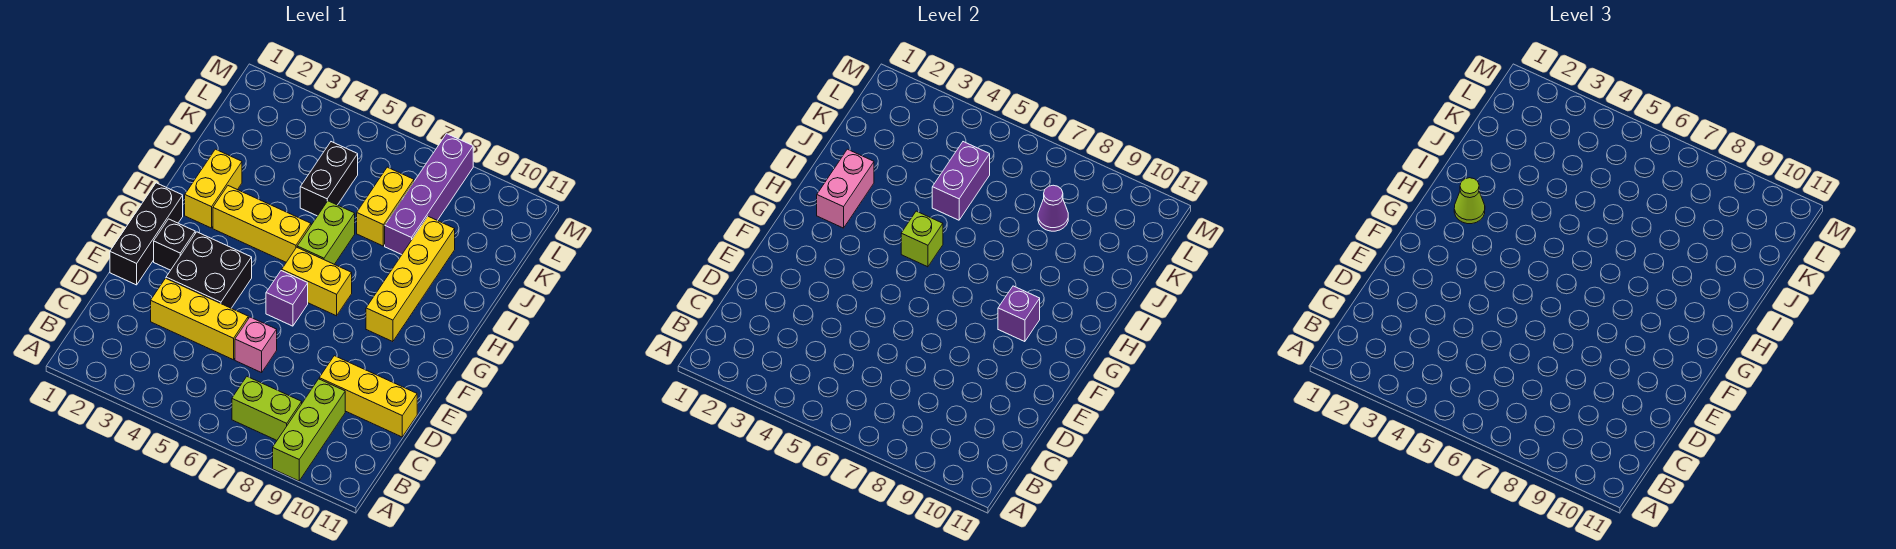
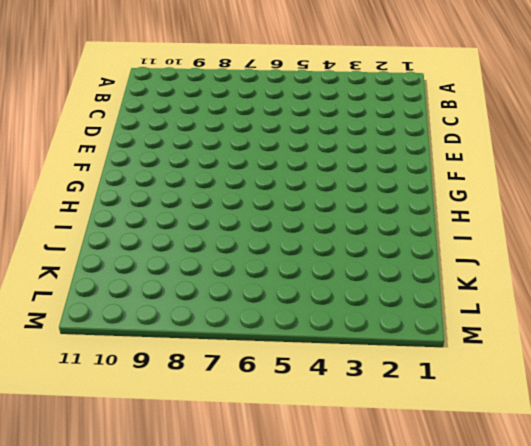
none -> lime brick A9:C9 level 1
none -> lime brick B7:B8 level 1
none -> yellow brick D3:D5 level 1

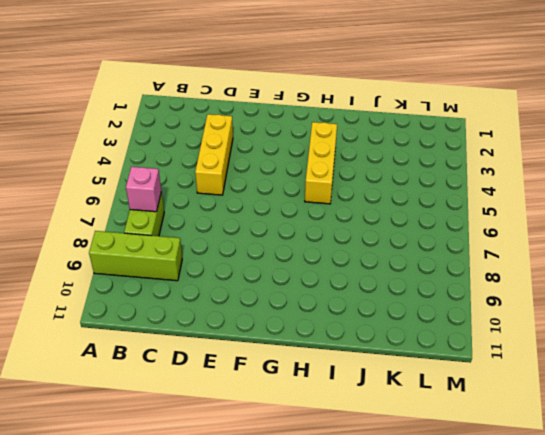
pink brick B7 level 2 -> pink brick D6 level 1
none -> yellow brick D9:D11 level 1
none -> black brick E1:G1 level 1
none -> black brick E3:F4 level 1

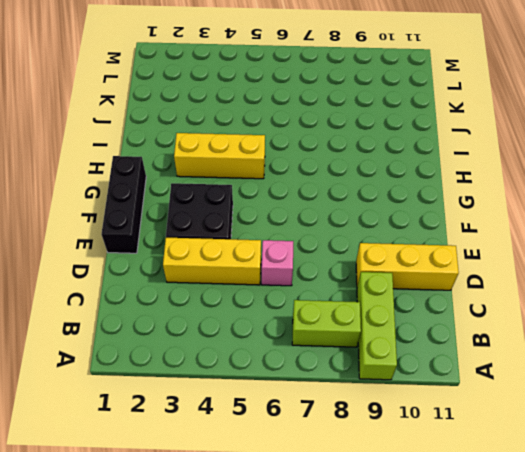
none -> black brick F2 level 1
none -> purple brick F6 level 1
none -> yellow brick G6:G7 level 1

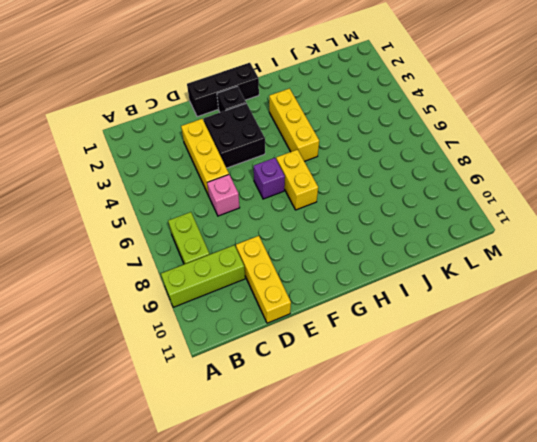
none -> yellow brick G9:J9 level 1
none -> yellow brick H2:I2 level 1
none -> lime brick H6:I6 level 1

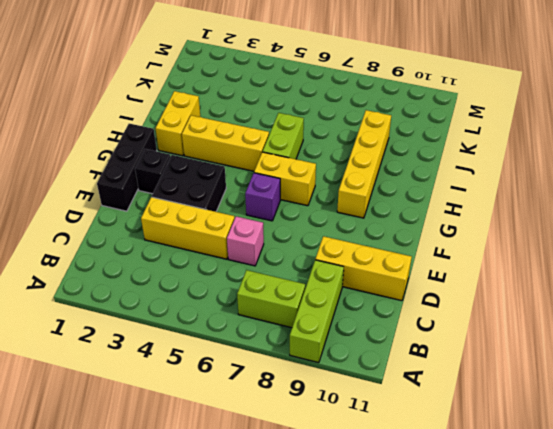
none -> black brick J5:K5 level 1
none -> yellow brick J7:K7 level 1
none -> purple brick J8:M8 level 1

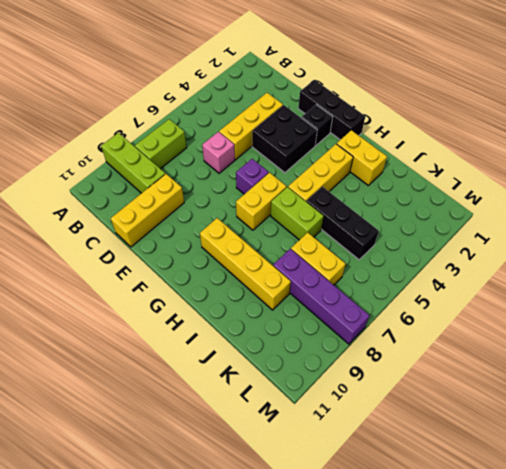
black brick I5:K5 level 1 -> black brick J5:K5 level 1
none -> purple brick G9 level 2
none -> pink brick H2:I2 level 2
none -> lime brick H5 level 2

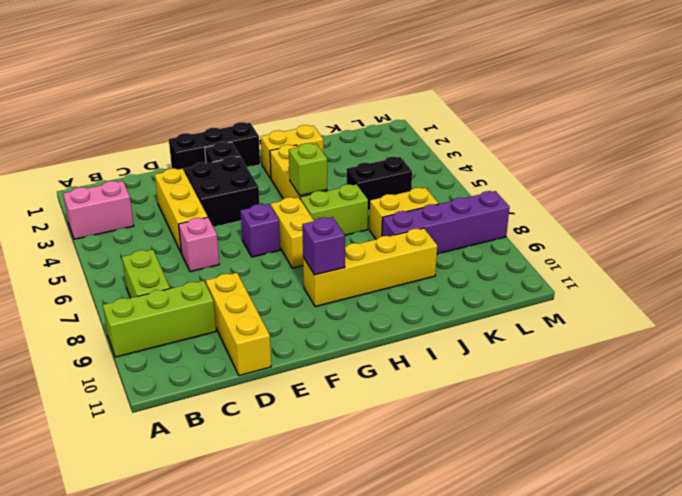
pink brick A3:B3 level 1 -> pink brick H2:I2 level 2
none -> purple brick J5:K5 level 2
none -> purple cone K8 level 2
none -> lime cone H2 level 3

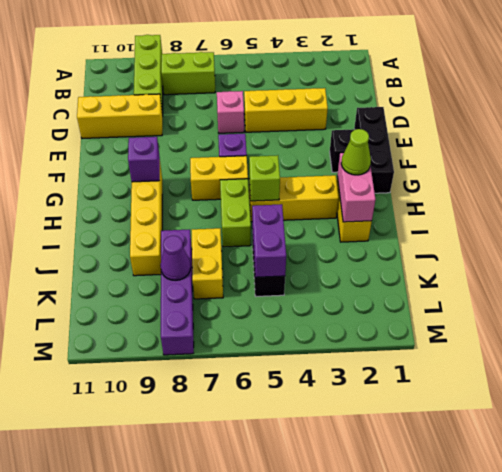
none -> black brick E3:F4 level 1

